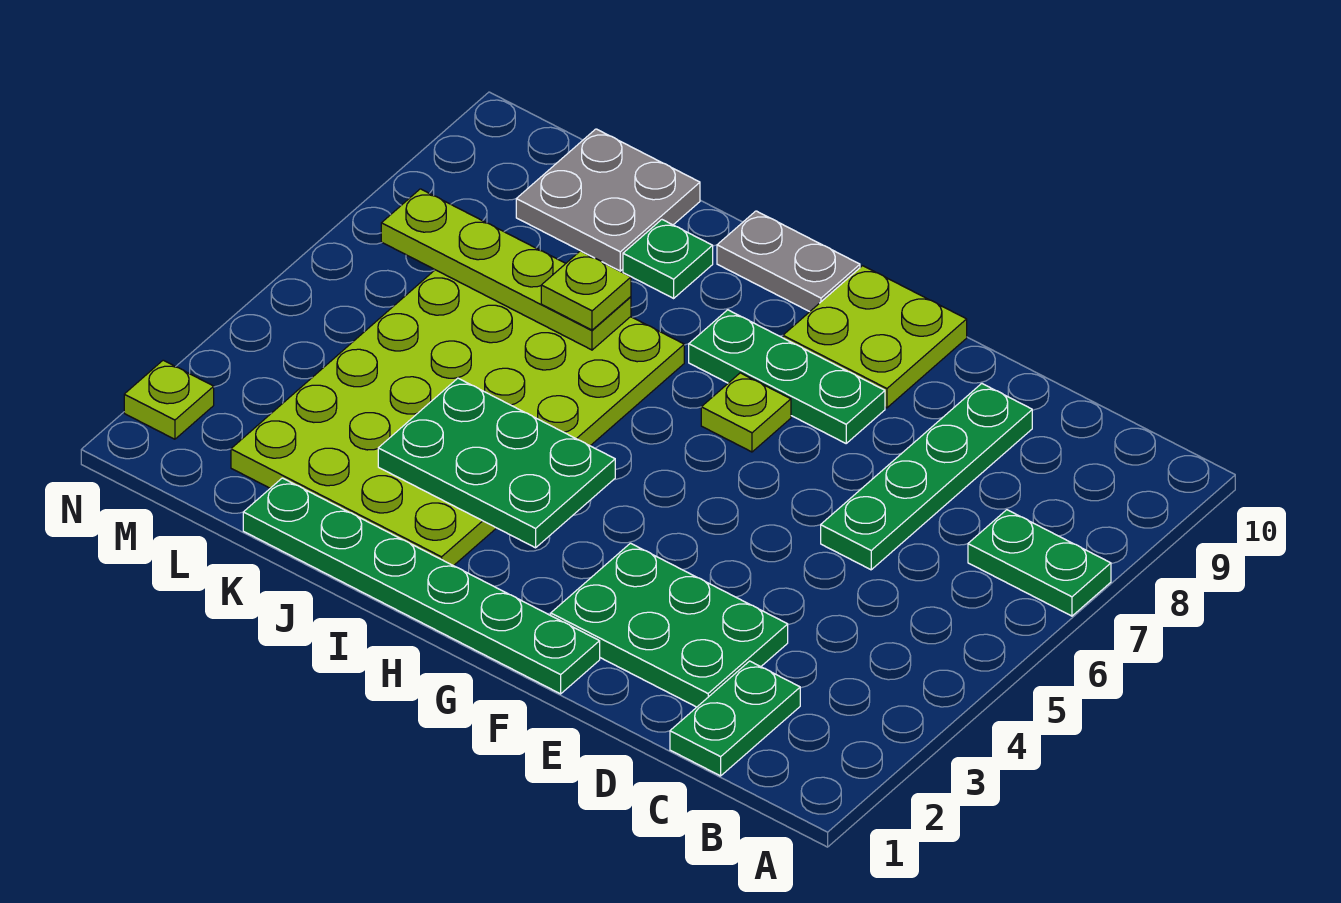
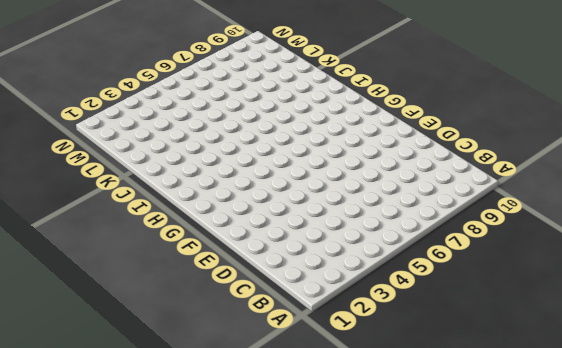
none -> green plate A7:B7 level 1
none -> green plate C1:C2 level 1
none -> green plate D2:F3 level 1

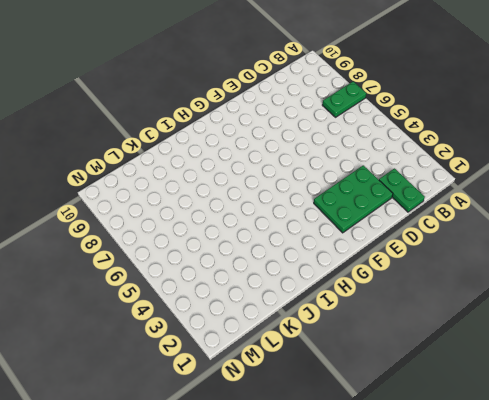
none -> green plate D6:D9 level 1
none -> green plate F1:K1 level 1
none -> green plate F8:H8 level 1

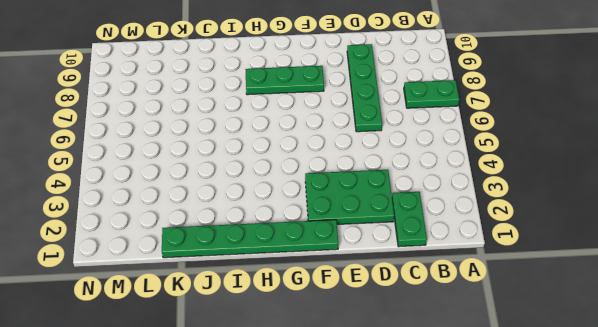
none -> lime plate F9:G10 level 1
none -> lime plate G7 level 1
none -> grey plate H10:I10 level 1

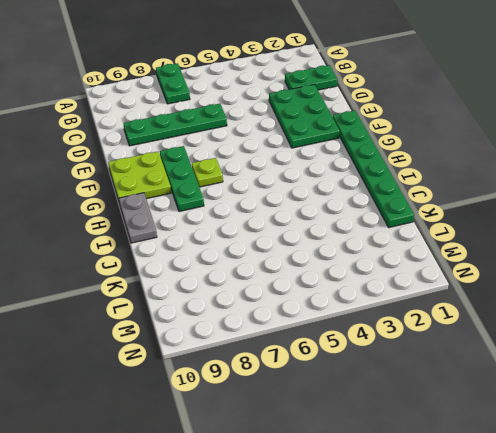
none -> lime plate I2:L7 level 1
none -> green plate J9 level 1
none -> grey plate K9:L10 level 1

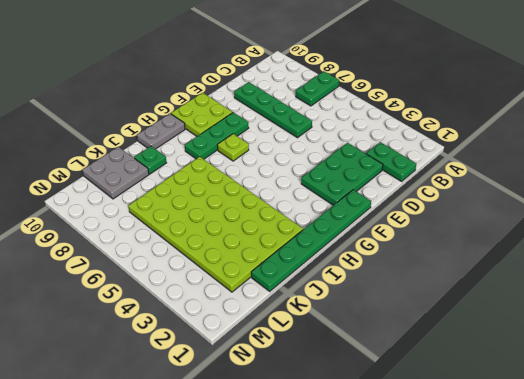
none -> lime plate N2 level 1
none -> green plate H3:J4 level 2
none -> lime plate J7:M7 level 2

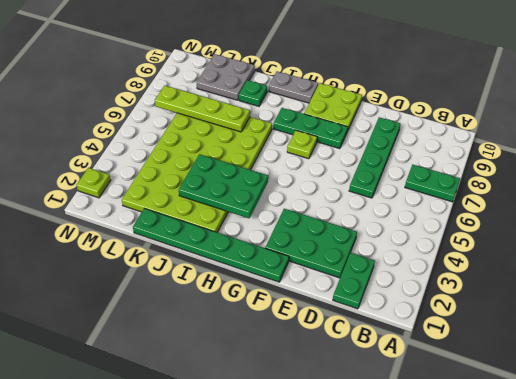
none -> lime plate J7 level 3

